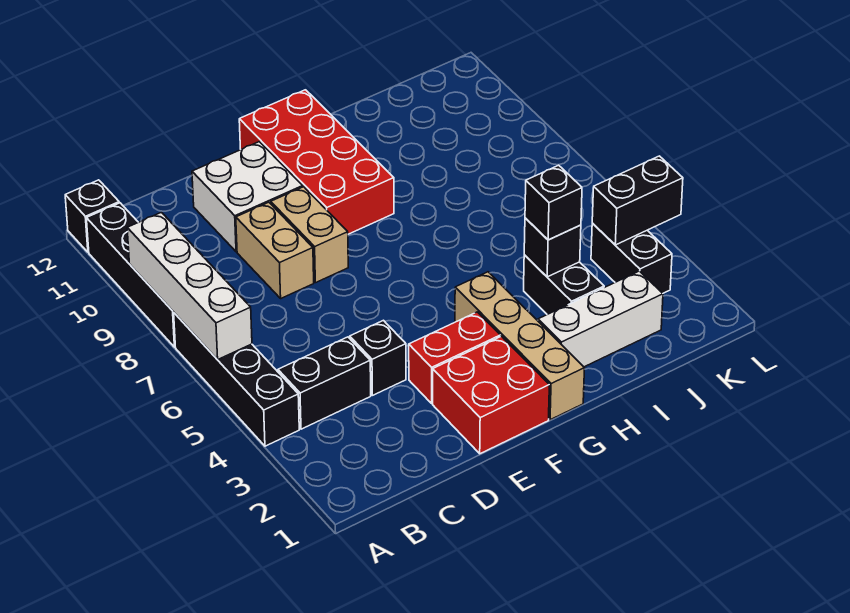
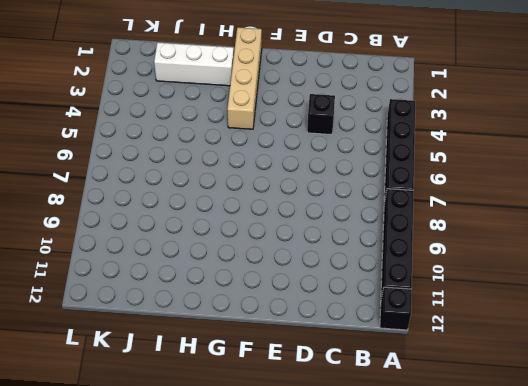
none -> black brick B4:C4 level 1
none -> tan brick D8:D9 level 1
none -> white brick D10:E11 level 1

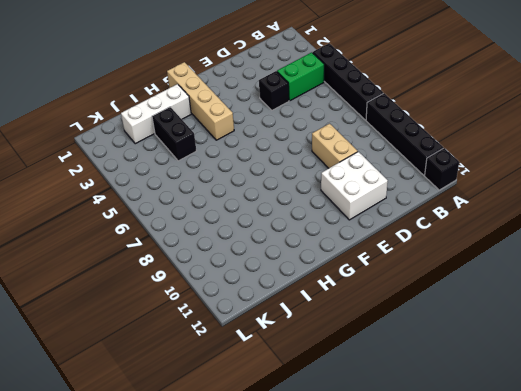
green brick B4:C4 level 1 -> black brick B4:C4 level 1
none -> red brick E1:F2 level 1
none -> red brick E3:F3 level 1
none -> tan brick E8:E9 level 1

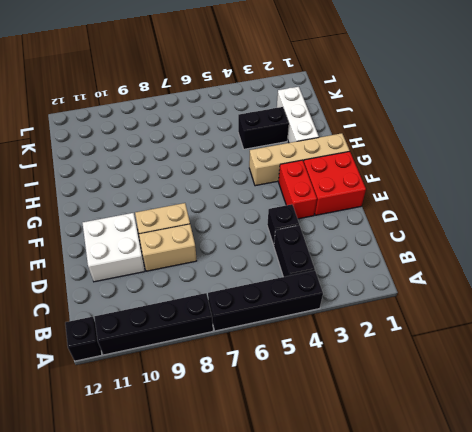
none -> red brick F9:G12 level 1
none -> black brick K3:K4 level 1
none -> white brick A6:A9 level 2

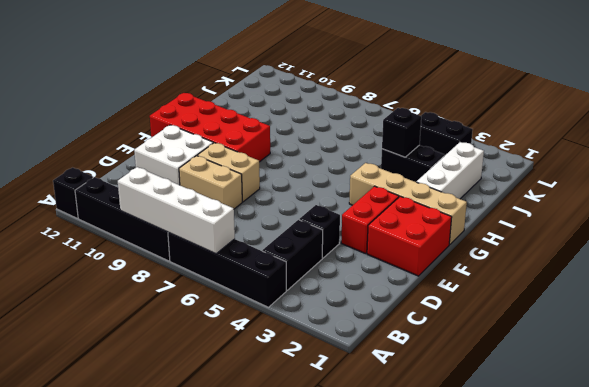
none -> black brick K4:L4 level 2
none -> black brick I4 level 3

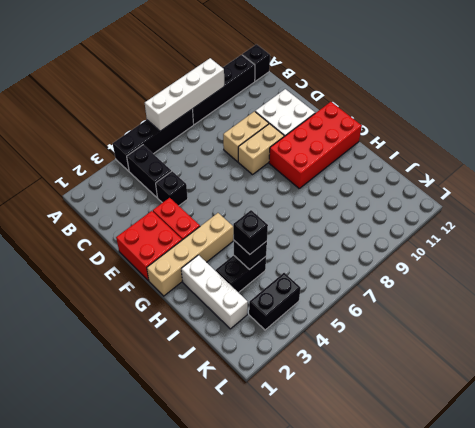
none -> black brick K4:L4 level 2

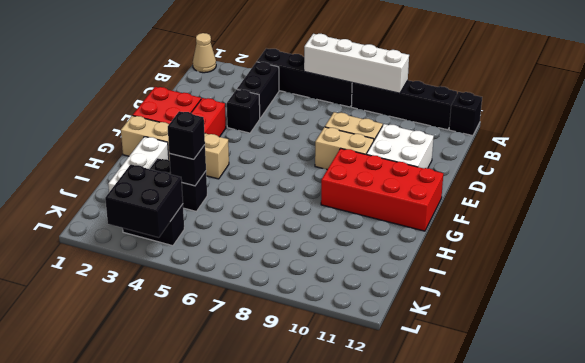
tan cone A1 level 1 -> none
black brick K3:L4 level 2 -> black brick K4:L4 level 2

